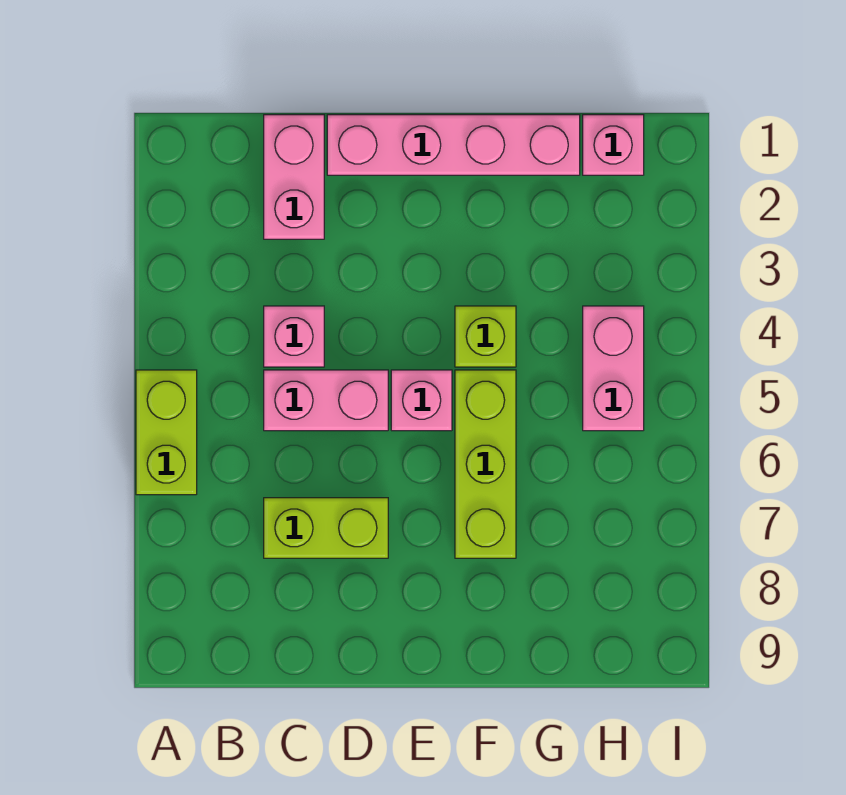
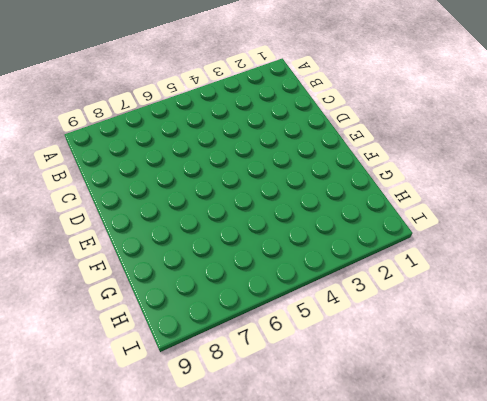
none -> lime brick A5:A6 level 1
none -> pink brick C1:C2 level 1

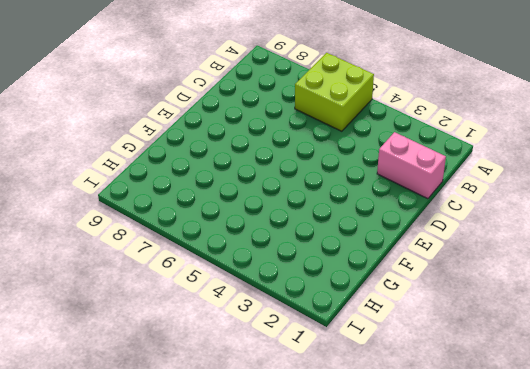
lime brick A5:B6 level 1 -> lime brick A5:A6 level 1
none -> pink brick C4 level 1
none -> pink brick C5:D5 level 1

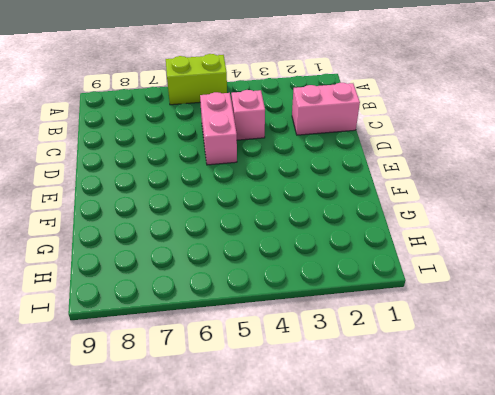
none -> lime brick C7:D7 level 1
none -> pink brick D1:G1 level 1

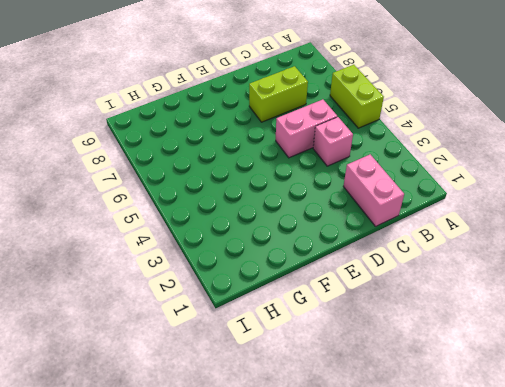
none -> pink brick D1:G1 level 1
none -> pink brick E5 level 1

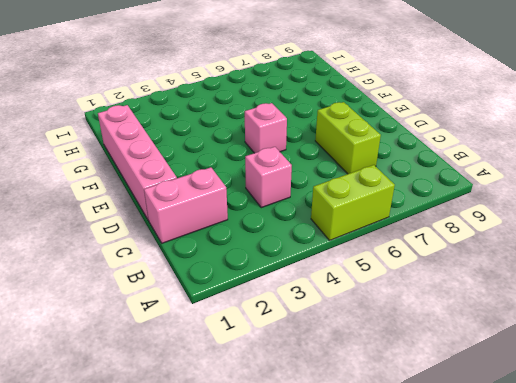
none -> pink brick C5:D5 level 1
none -> lime brick F4 level 1

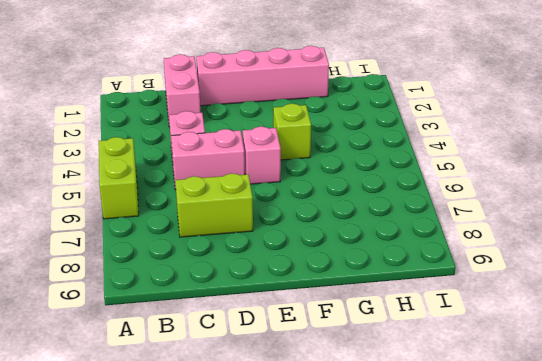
none -> lime brick F5:F7 level 1
none -> pink brick H1 level 1

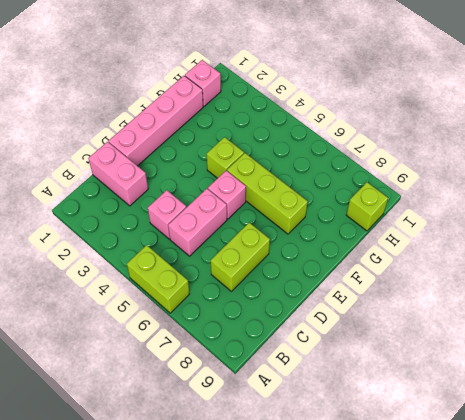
lime brick H9 level 1 -> none
none -> pink brick H4:H5 level 1

